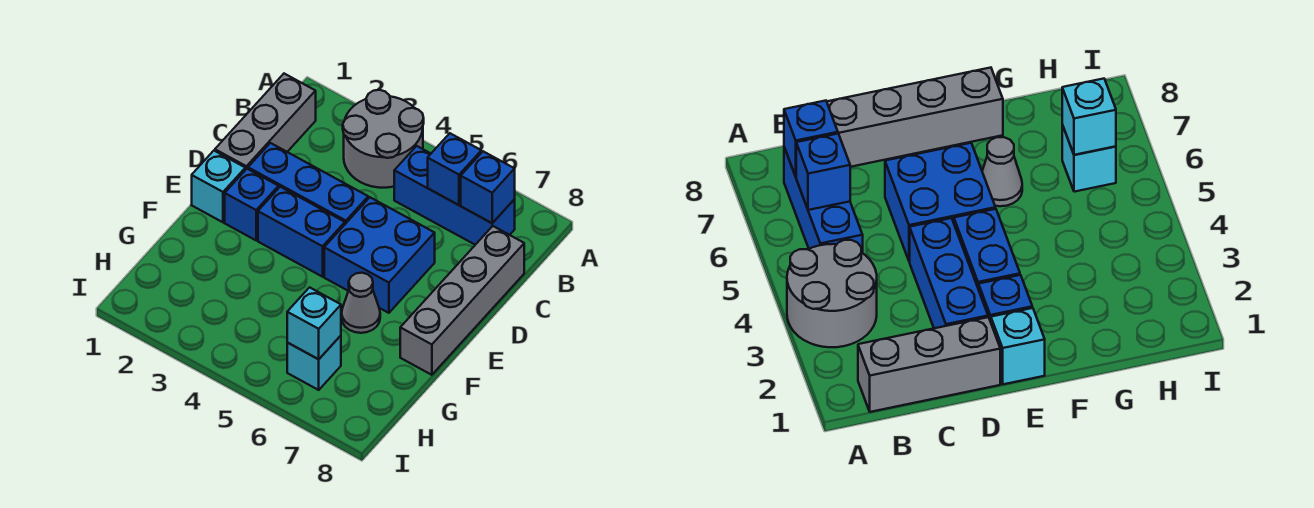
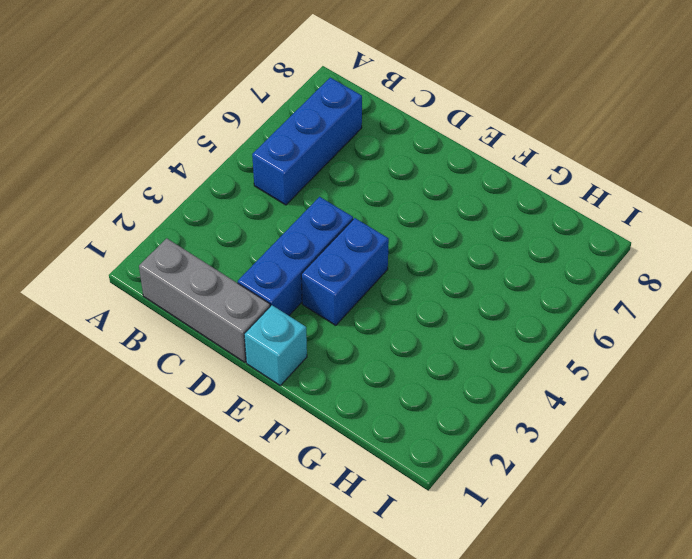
none -> grey round brick A3:B4 level 1
none -> grey brick C8:F8 level 1
none -> blue brick D5:E6 level 1

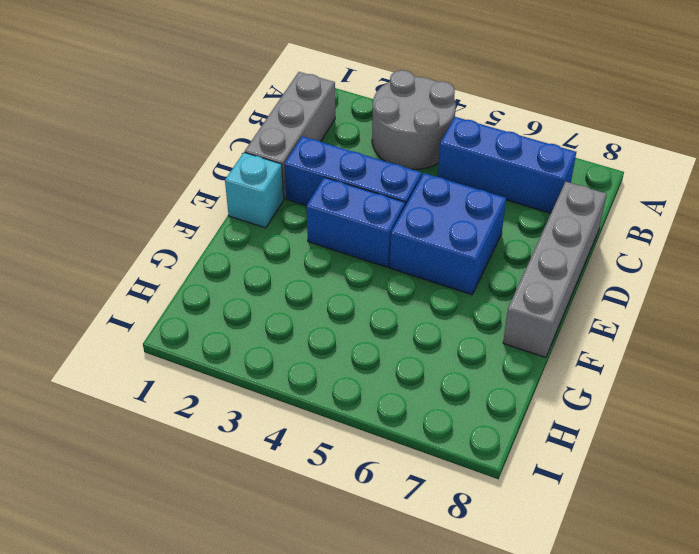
none -> blue brick E2 level 1
none -> grey cone F6 level 1
none -> cyan brick H6 level 1

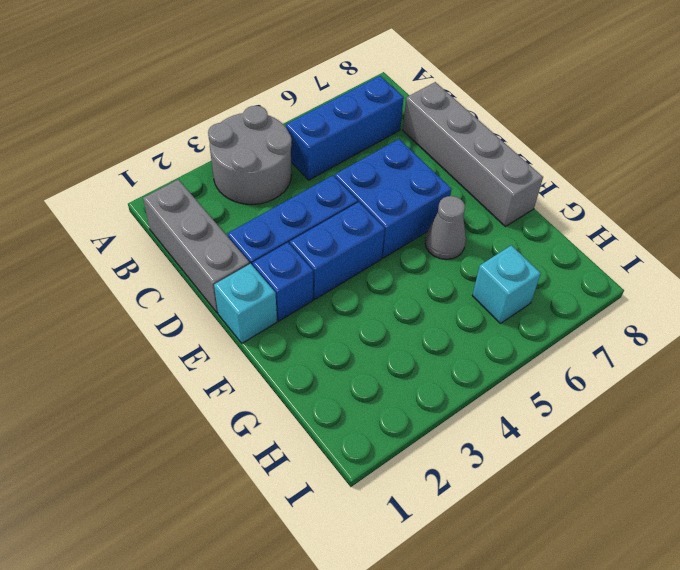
none -> blue brick B6 level 2
none -> blue brick B7 level 2
none -> cyan brick H6 level 2

